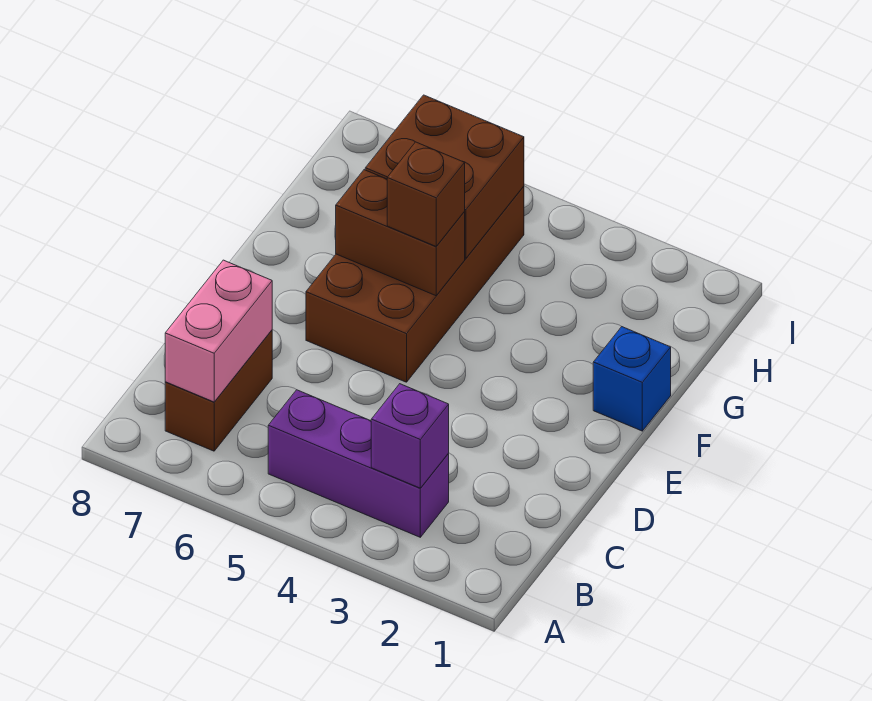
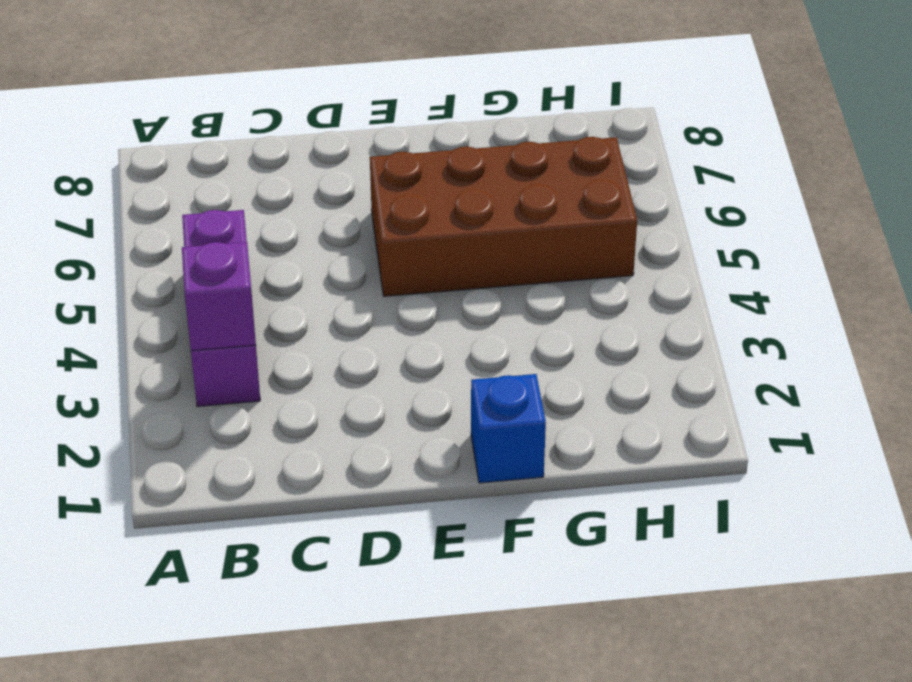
none -> brown brick B7:C7 level 1
none -> pink brick B7:C7 level 2

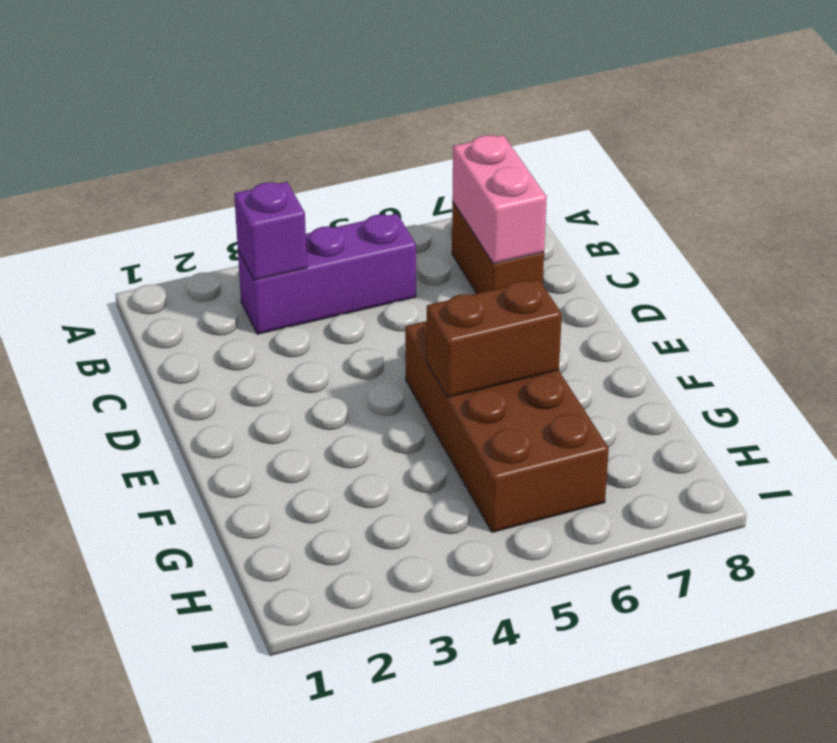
none -> blue brick F1 level 1
none -> brown brick G5:H6 level 2

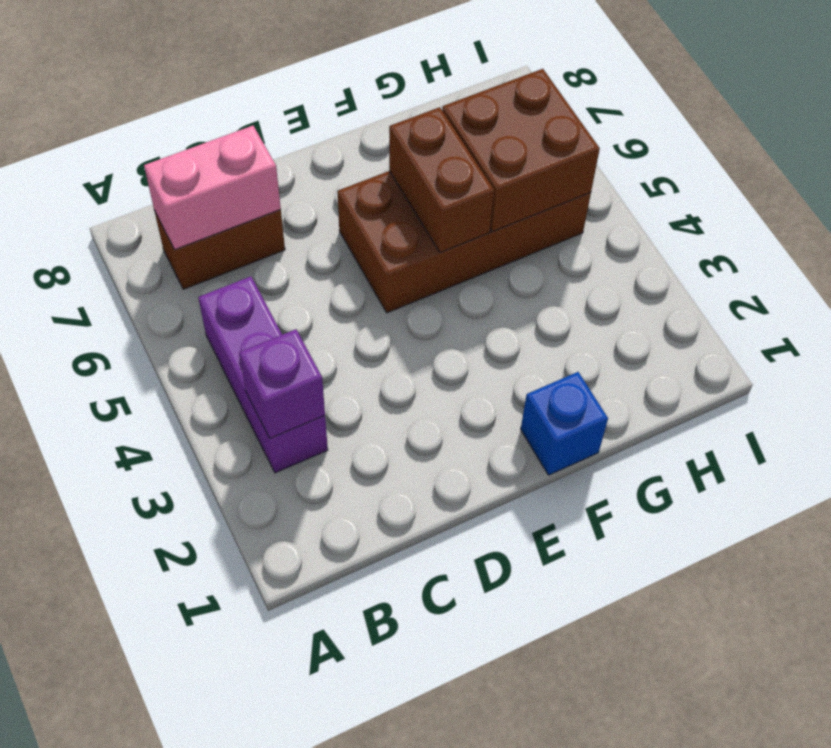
none -> brown brick F5 level 3

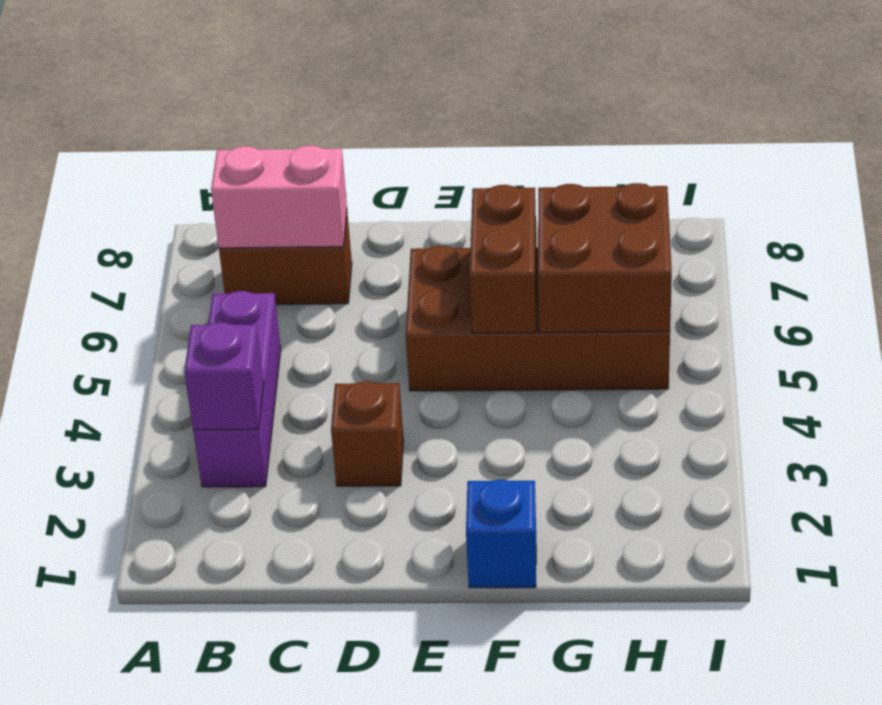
brown brick D3 level 1 -> brown brick F5 level 3

